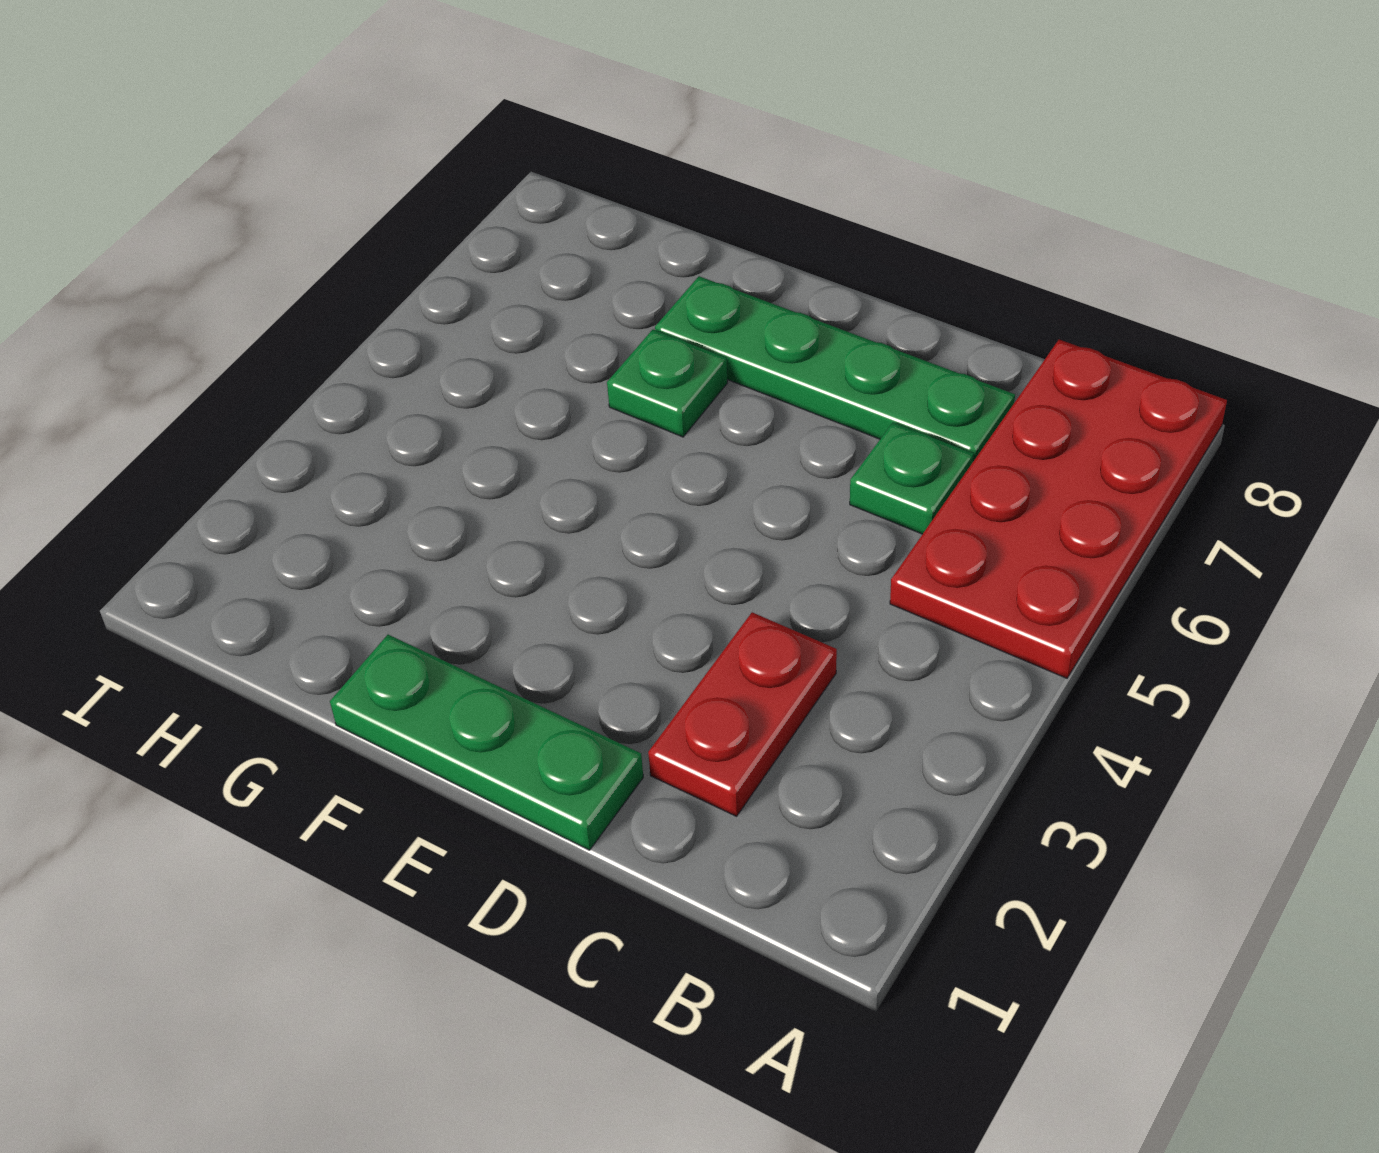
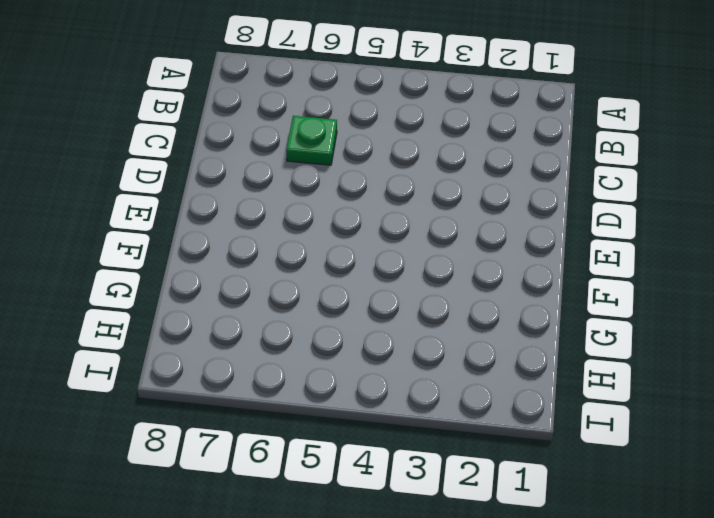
none -> red plate A5:B8 level 1
none -> red plate C2:C3 level 1

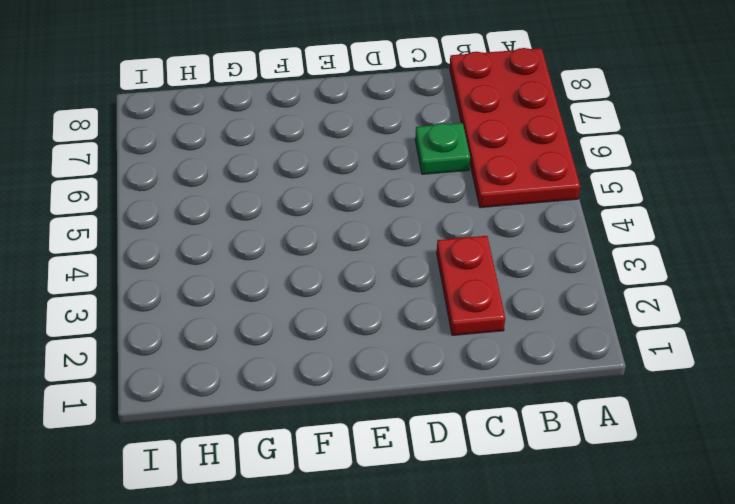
none -> green plate C7:F7 level 1
none -> green plate D1:F1 level 1

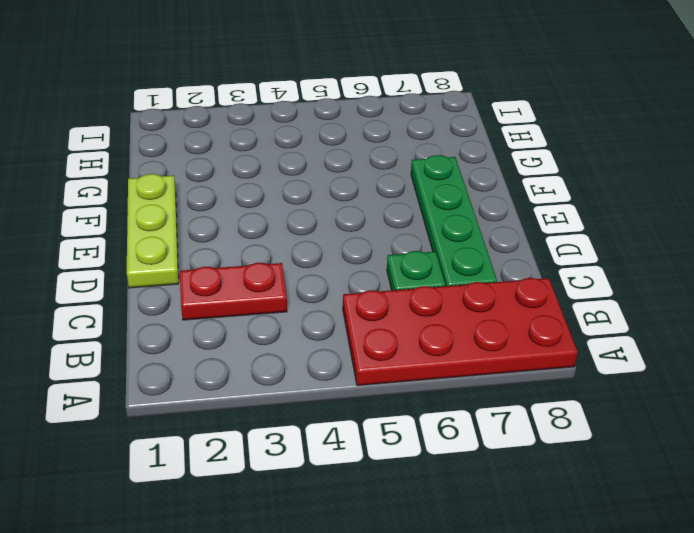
lime plate D1:F1 level 1 -> green plate D1:F1 level 1
none -> green plate F6 level 1

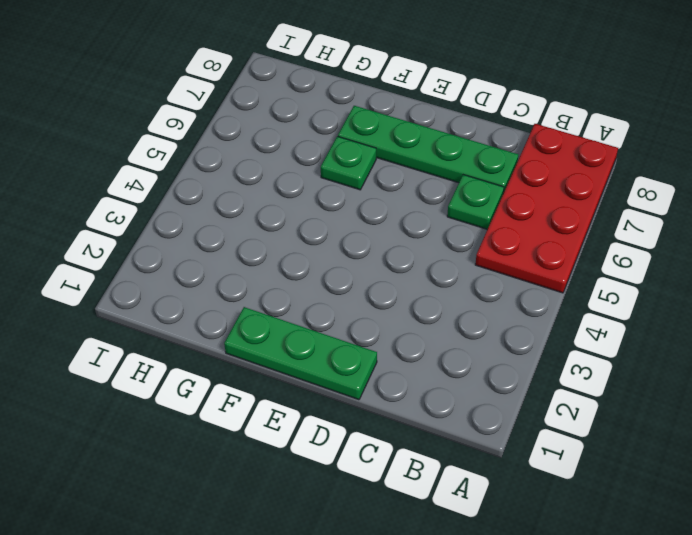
none -> red plate C2:C3 level 1

